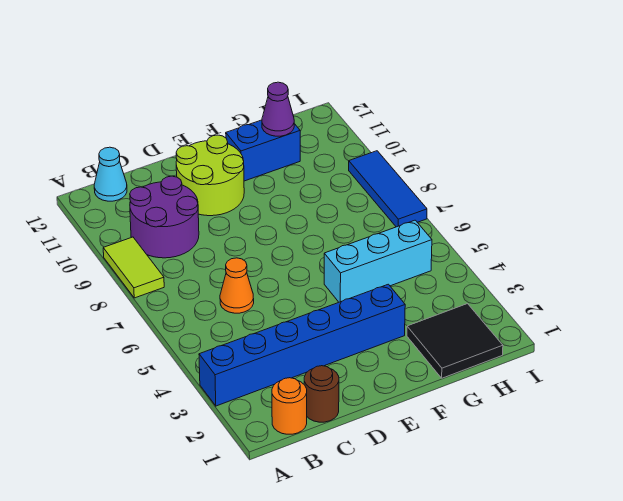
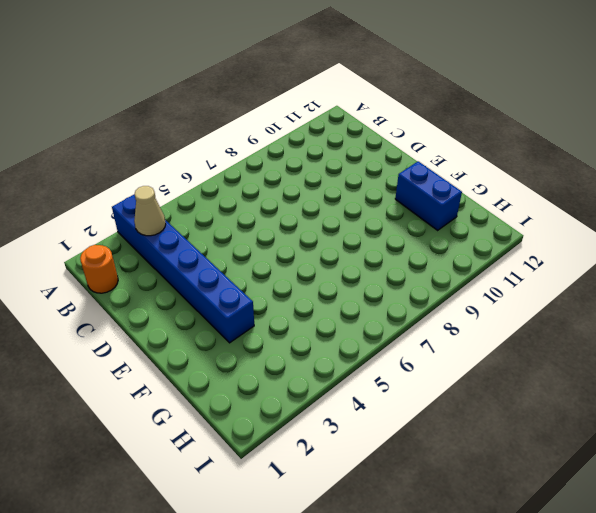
tan cone B3 level 2 -> none
none -> lime tile A8:A9 level 1
none -> purple round brick B9:C10 level 1
none -> cyan cone B12 level 1

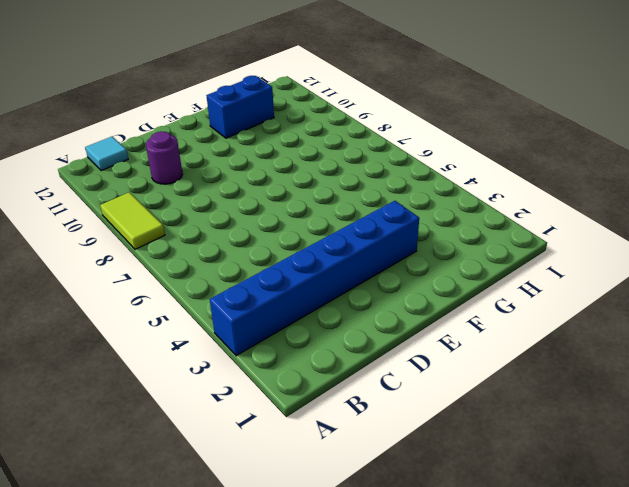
cyan tile B12 level 1 -> cyan cone B12 level 1
purple round brick C10 level 1 -> purple round brick B9:C10 level 1
none -> orange round brick B1 level 1
none -> brown round brick C1 level 1
none -> orange cone C6 level 1

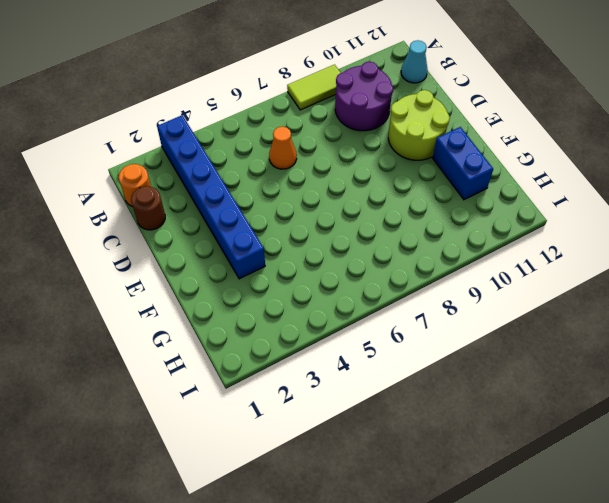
none -> cyan brick F5:H5 level 1
none -> black tile G1:H2 level 1
none -> blue tile I7:I9 level 1

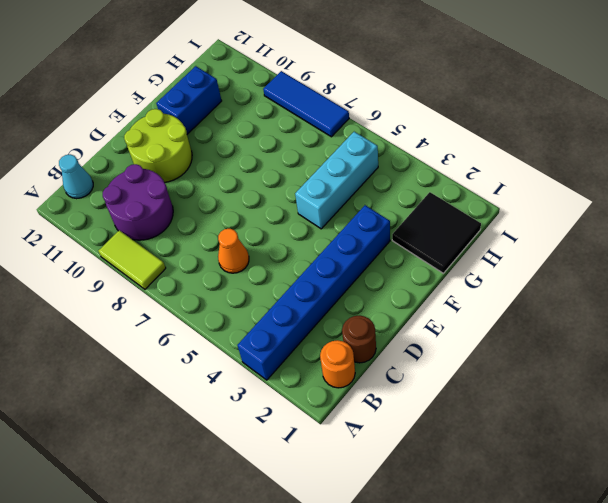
none -> purple cone G11 level 2

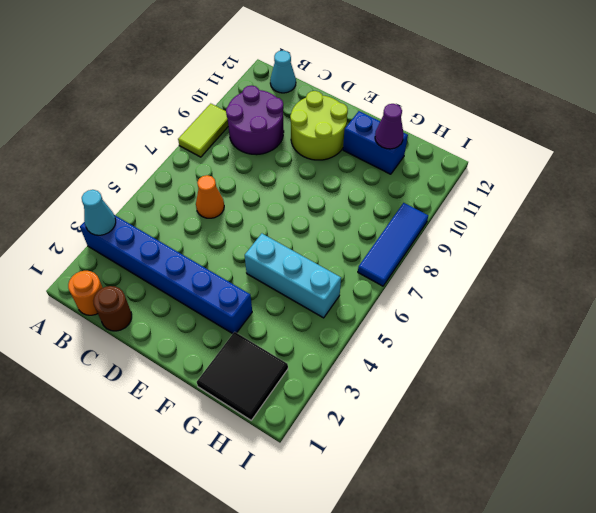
cyan cone A3 level 2 -> none

